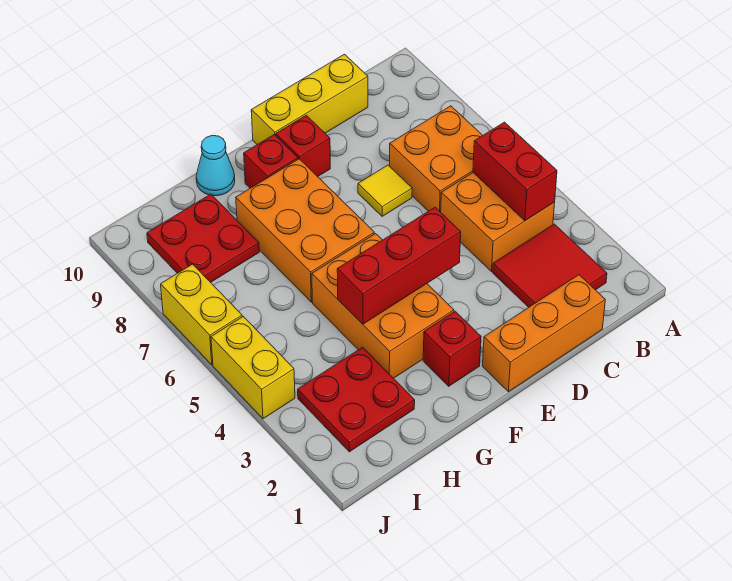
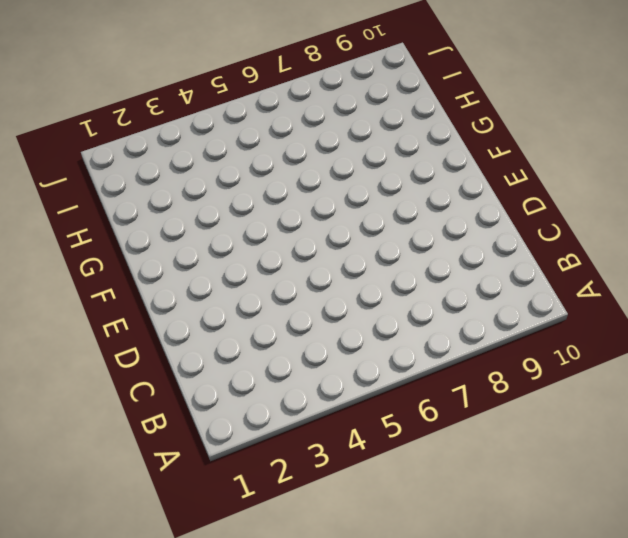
none -> red tile B2:C3 level 1
none -> orange brick B4:C5 level 1
none -> orange brick B6:C7 level 1

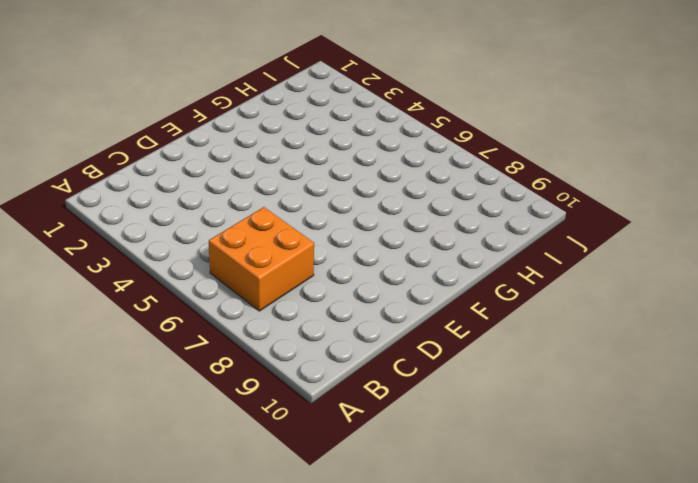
none -> red tile B2:C3 level 1
none -> orange brick B4:C5 level 1
none -> orange brick C1:E1 level 1

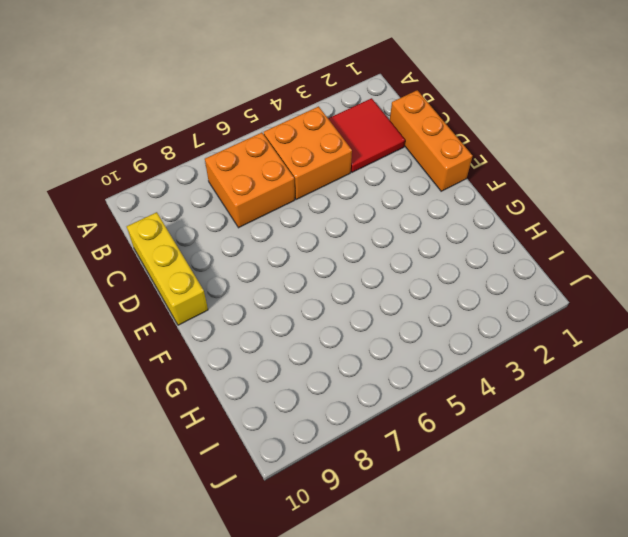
none -> yellow tile D7 level 1
none -> red brick E9 level 1
none -> red brick F2 level 1

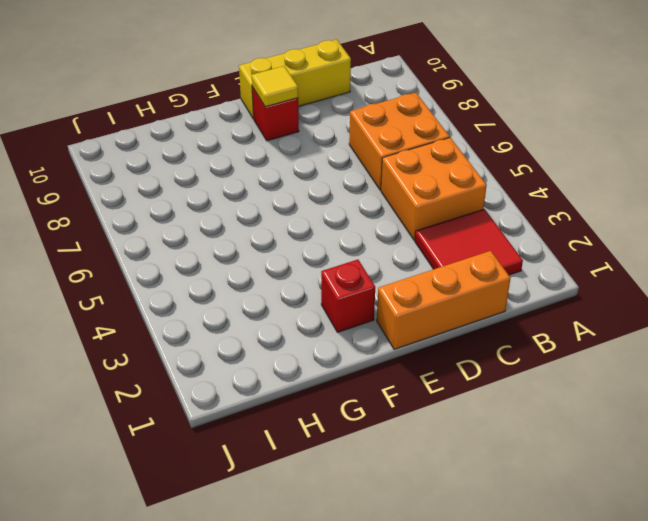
yellow tile E9 level 2 -> yellow tile D7 level 1
none -> orange brick F3:G5 level 1
none -> orange brick F6:G8 level 1
none -> red brick F9 level 1

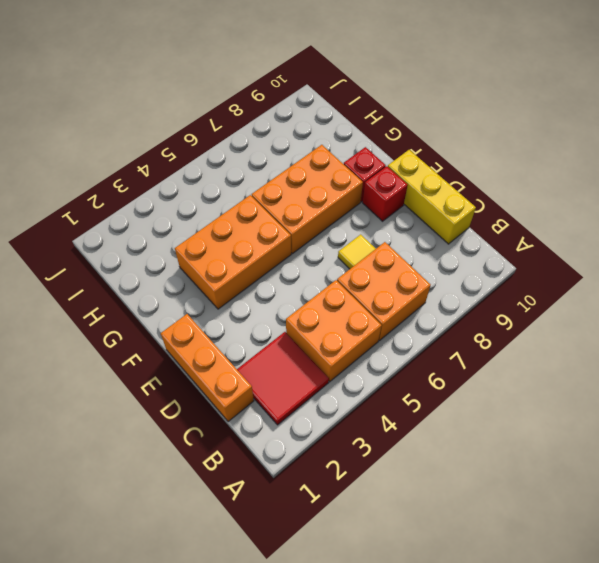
none -> red brick F2 level 1
none -> cyan cone G10 level 1
none -> red plate H2:I3 level 1

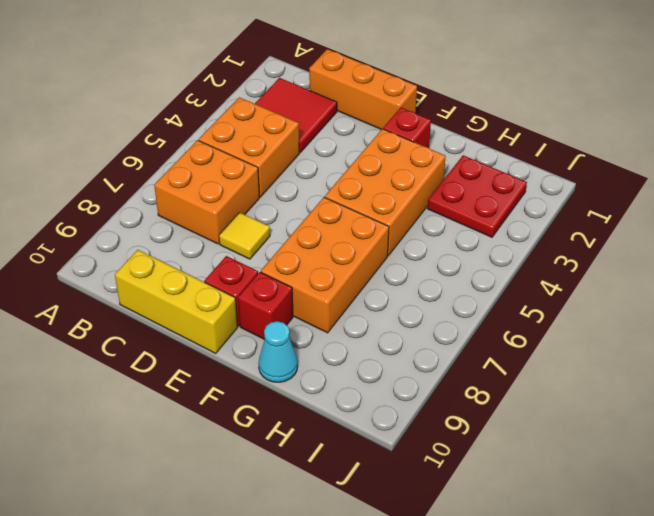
none -> red plate H8:I9 level 1
none -> yellow brick J4:J5 level 1
none -> yellow brick J6:J7 level 1

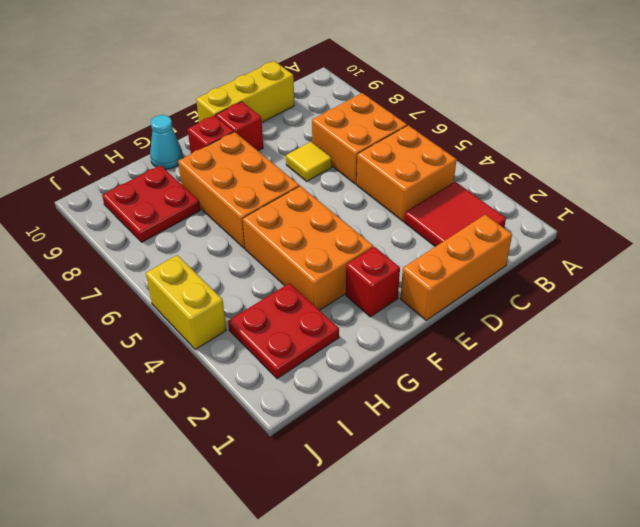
none -> yellow brick J6:J7 level 1
none -> red brick B4:B5 level 2
none -> red brick E4:G4 level 2

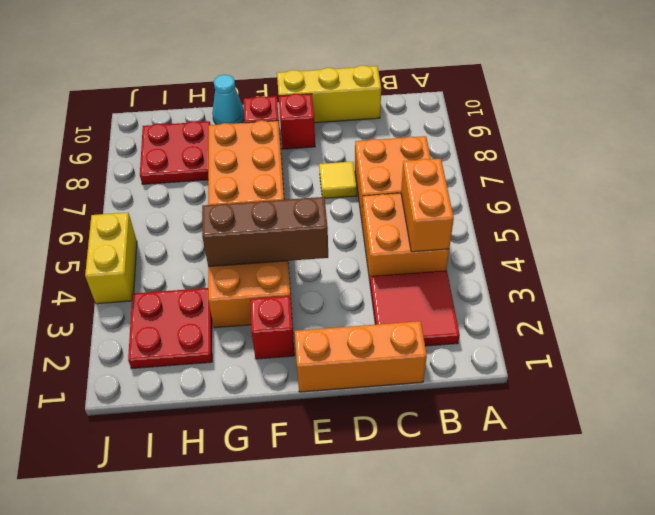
orange brick B4:B5 level 2 -> red brick B4:B5 level 2
brown brick E4:G4 level 2 -> red brick E4:G4 level 2
none -> yellow brick J6:J7 level 1

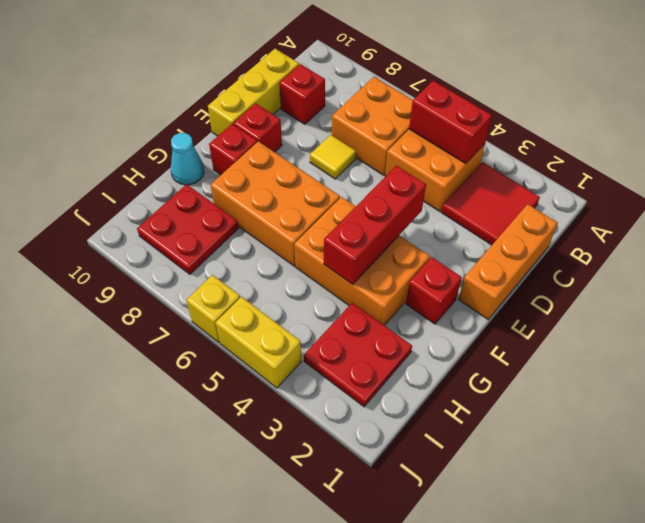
red brick C9 level 1 -> none
yellow brick J6 level 1 -> yellow brick J6:J7 level 1

